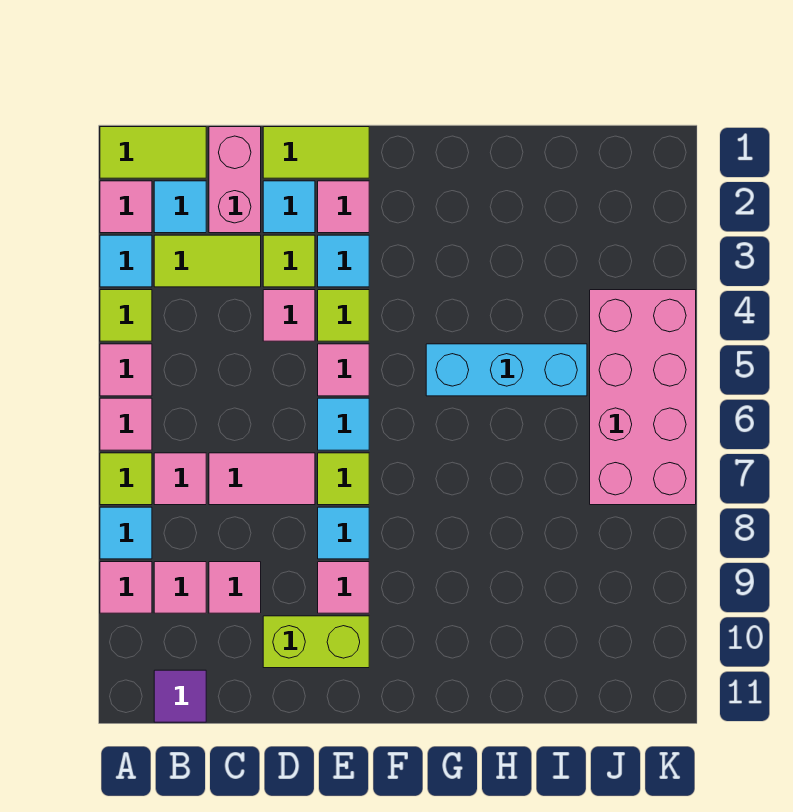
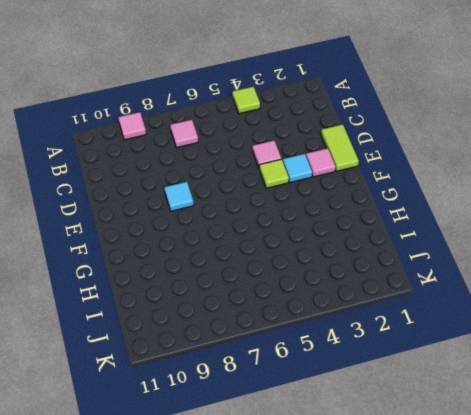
none -> lime tile A1:B1 level 1
none -> pink tile A2 level 1
none -> cyan tile A3 level 1
none -> pink tile A5 level 1

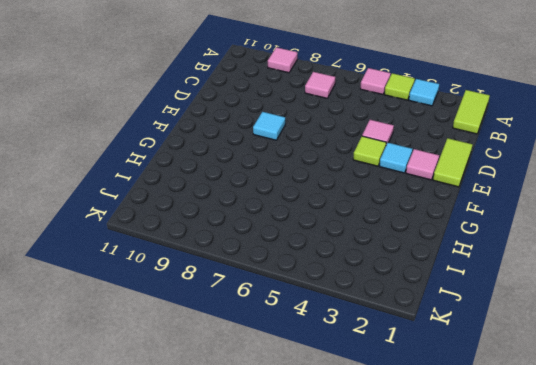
none -> pink tile A2 level 1
none -> pink tile A6 level 1
none -> lime tile A7 level 1
none -> cyan tile A8 level 1

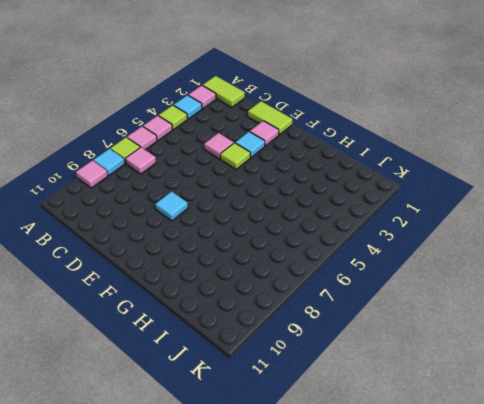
none -> cyan tile B2 level 1
none -> lime tile B3:C3 level 1
none -> pink tile B9 level 1
none -> purple tile B11 level 1

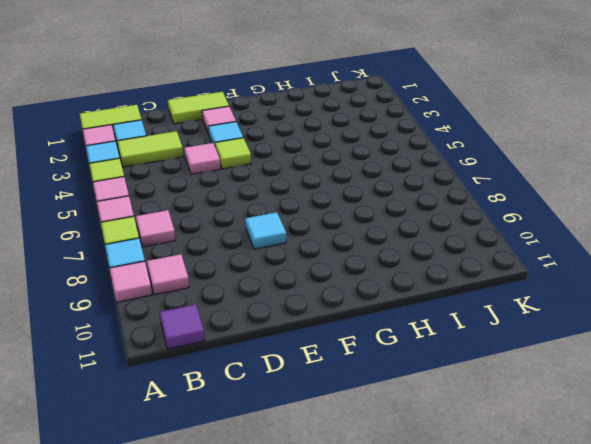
none -> pink brick C1:C2 level 1
none -> pink tile C7:D7 level 1
none -> pink tile C9 level 1
none -> cyan tile D2 level 1

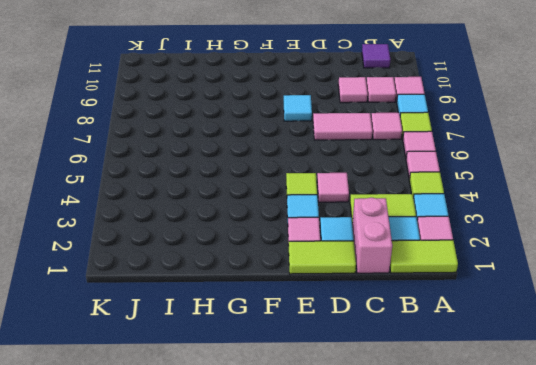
none -> lime tile D3 level 1
none -> lime brick D10:E10 level 1
none -> pink tile E5 level 1
none -> cyan tile E6 level 1

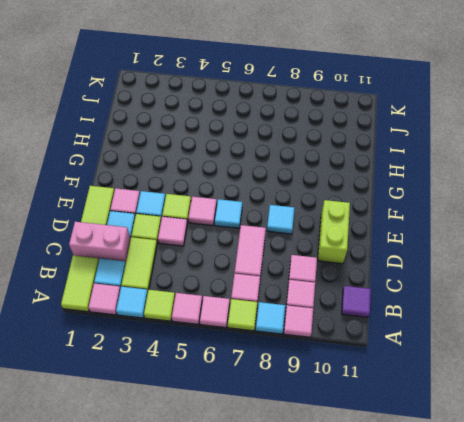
none -> lime tile E7 level 1
none -> pink tile E9 level 1
none -> cyan brick G5:I5 level 1
none -> pink brick J4:K7 level 1

